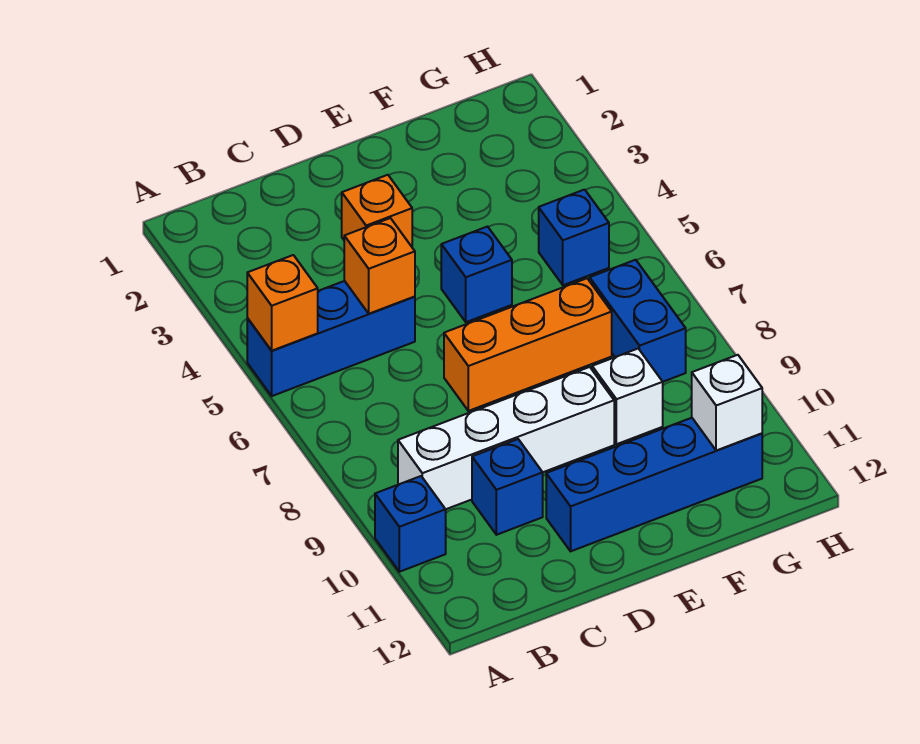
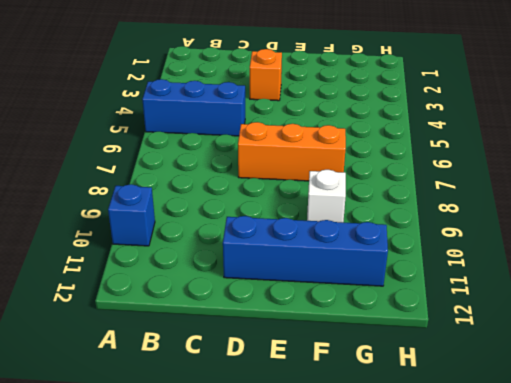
none -> white brick B9:E9 level 1
none -> blue brick C10 level 1
none -> blue brick E5 level 1

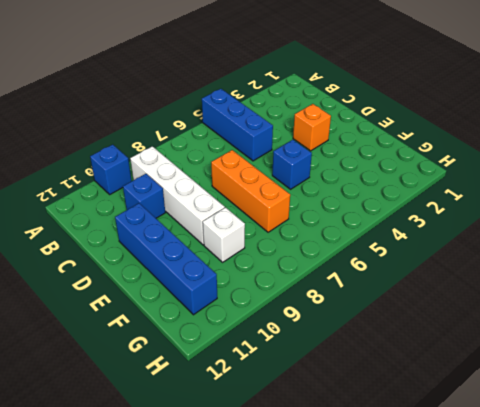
none -> blue brick G5 level 1
none -> blue brick G7:G8 level 1
none -> orange brick A5 level 2

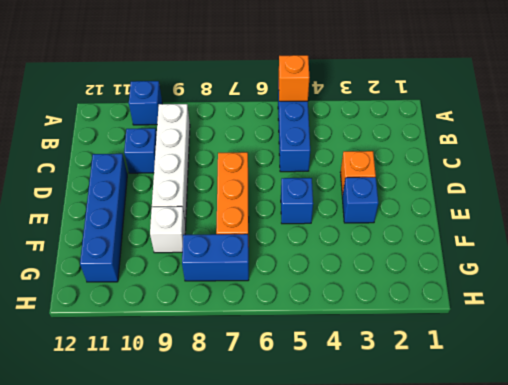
blue brick E3 level 1 -> blue brick G5 level 1
none -> orange brick C5 level 2
none -> white brick G11 level 2

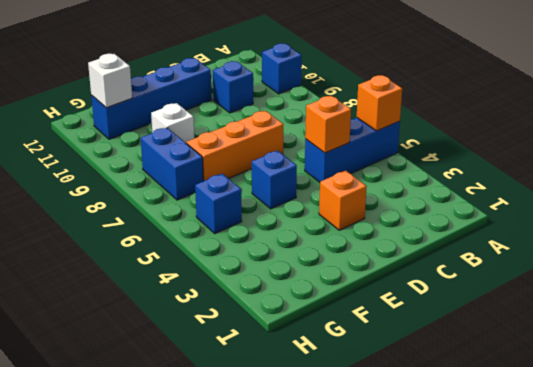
none -> white brick B9:E9 level 1

